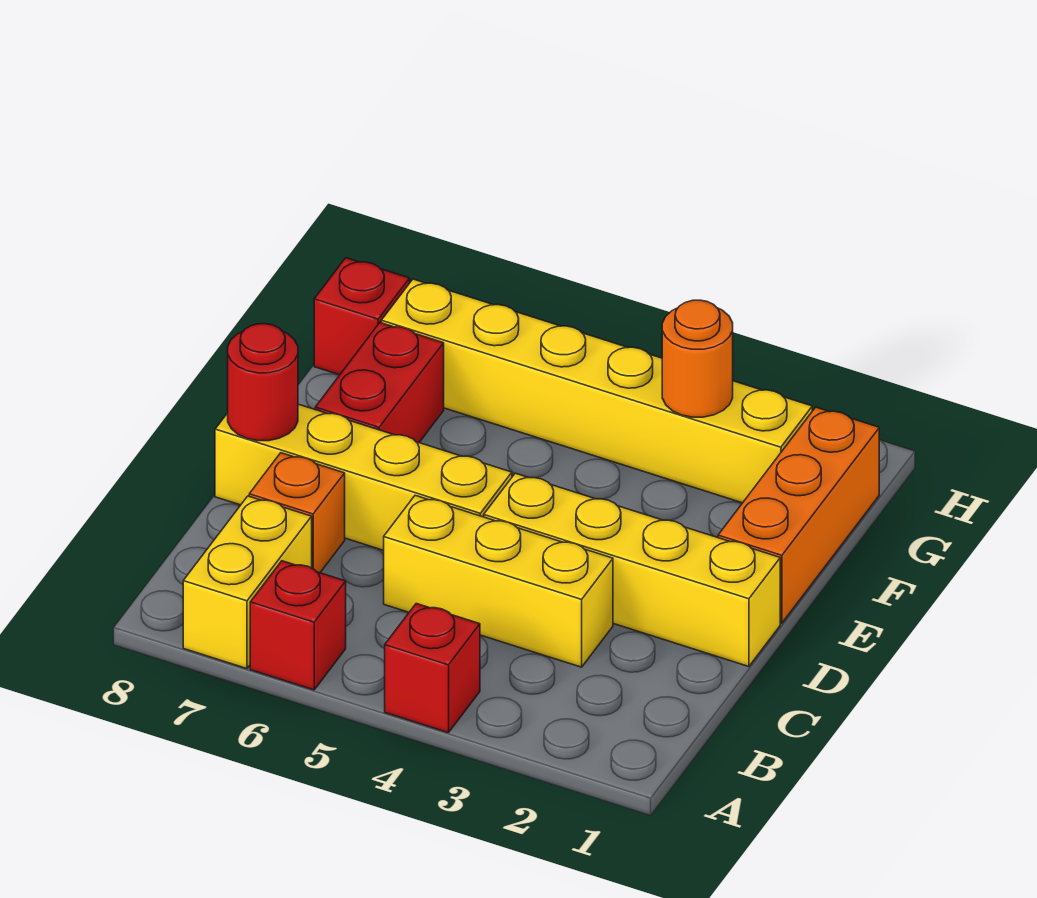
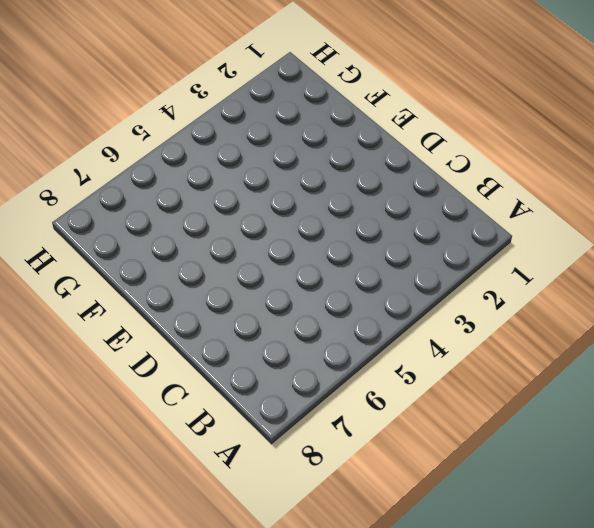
none -> red brick A4 level 1
none -> red brick A6 level 1
none -> yellow brick A7:B7 level 1

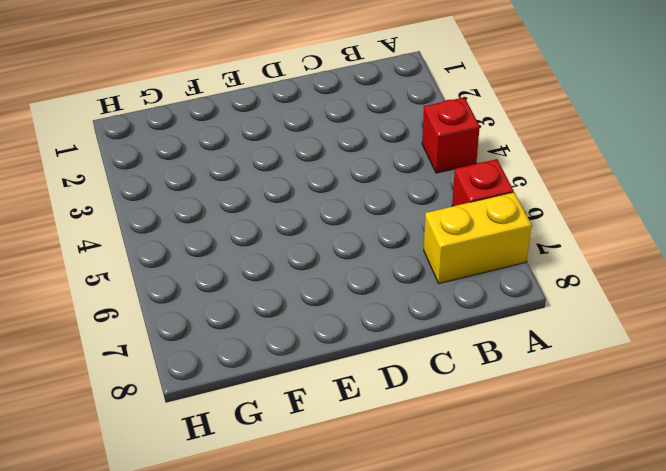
none -> yellow brick C3:C5 level 1
none -> orange brick C7 level 1
none -> yellow brick D1:D4 level 1

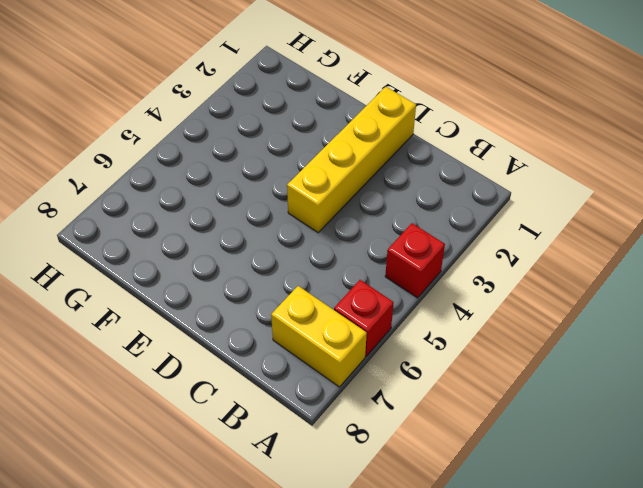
none -> yellow brick C3:C5 level 1
none -> orange brick C7 level 1
none -> yellow brick D5:D8 level 1

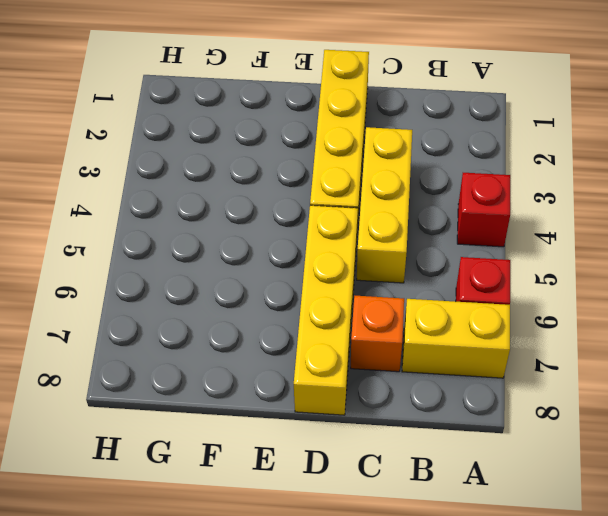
none -> orange brick E1:G1 level 1
none -> red brick E7:F7 level 1
none -> yellow brick G2:G7 level 1

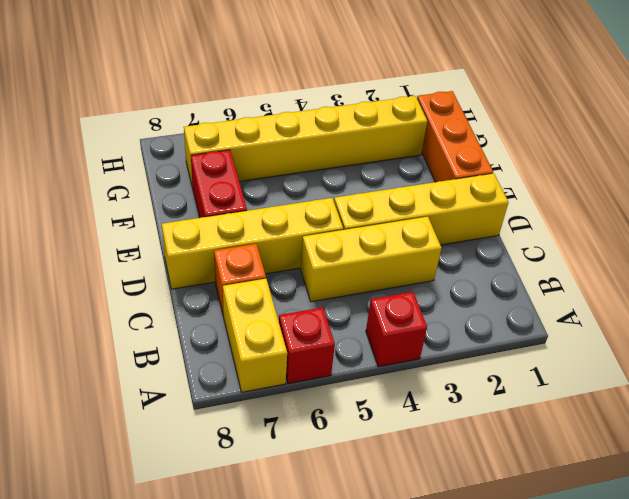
none -> red brick G8 level 1
none -> red round brick D8 level 2
none -> orange round brick G3 level 2

